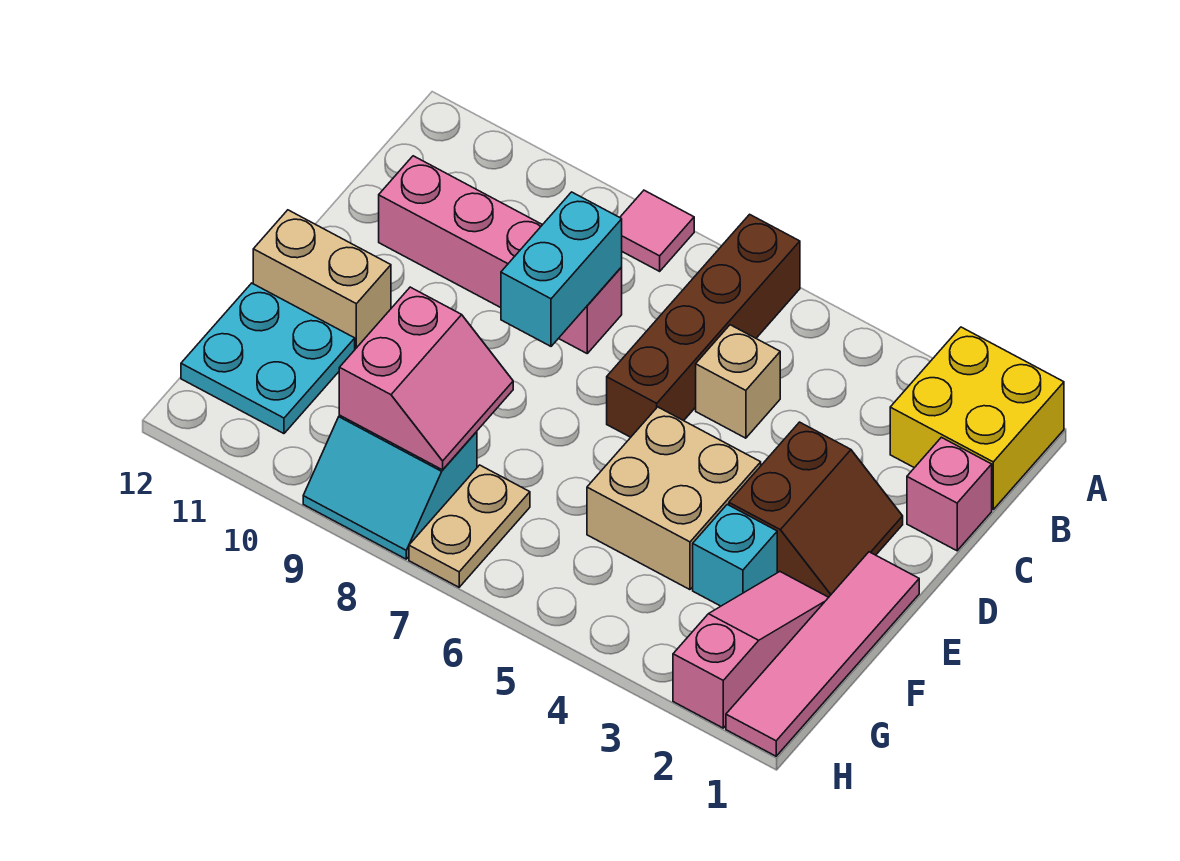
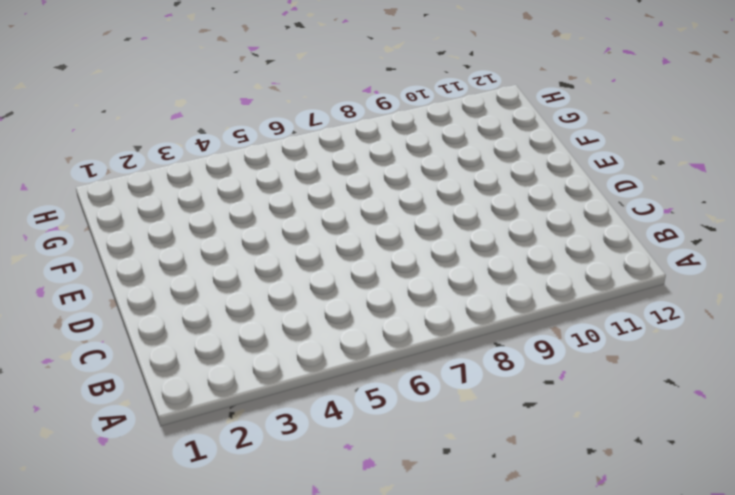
none -> yellow brick A1:B2 level 1
none -> brown brick A6:D6 level 1
none -> pink tile A8 level 1

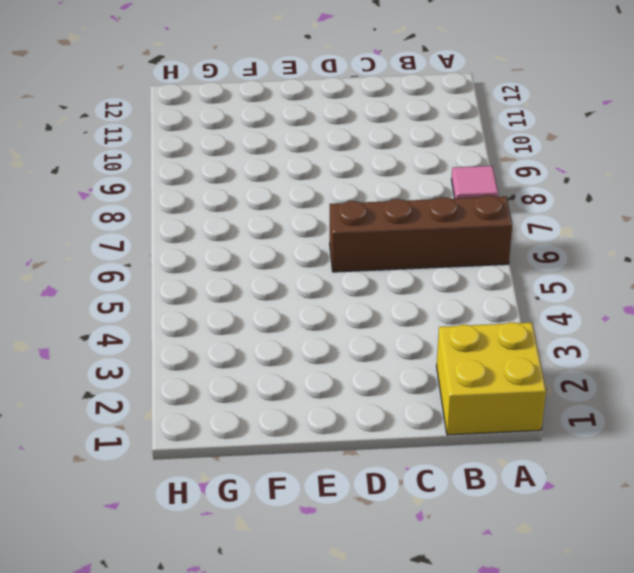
none -> pink brick C1 level 1
none -> tan brick C5 level 1
none -> pink brick C8:C11 level 1

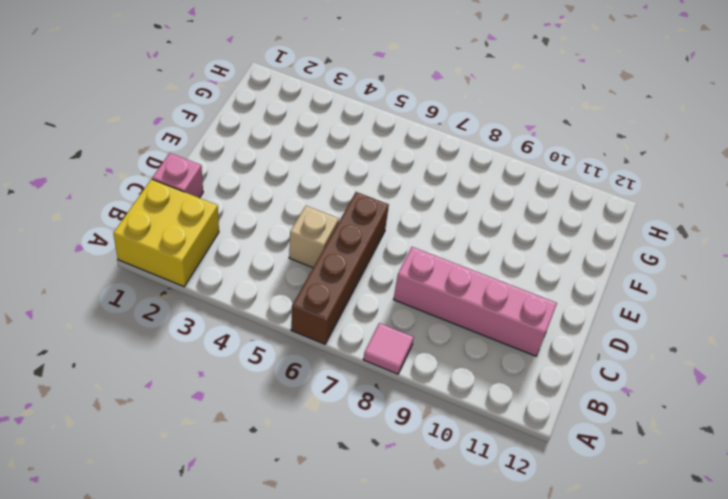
none -> brown slope D2:E3 level 1 top 3
none -> pink tile E1:H1 level 1
none -> tan brick E4:F5 level 1

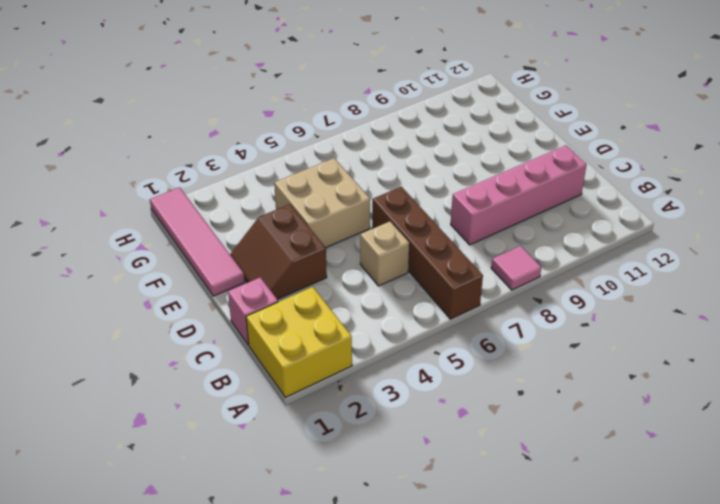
none -> tan brick E11:E12 level 1
none -> pink slope F2:H2 level 1 top H
none -> cyan brick F3 level 1

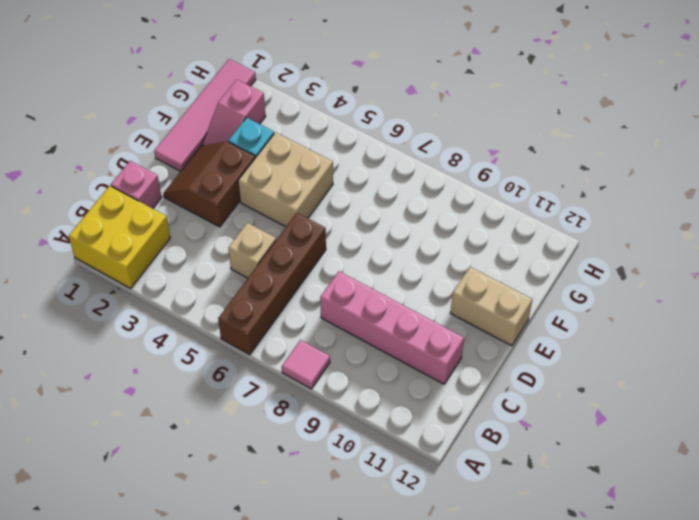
pink slope F2:G2 level 1 top G -> pink slope F2:H2 level 1 top H
none -> cyan plate F11:G12 level 1
none -> tan plate G7:H7 level 1
none -> cyan slope G8:H9 level 1 top G

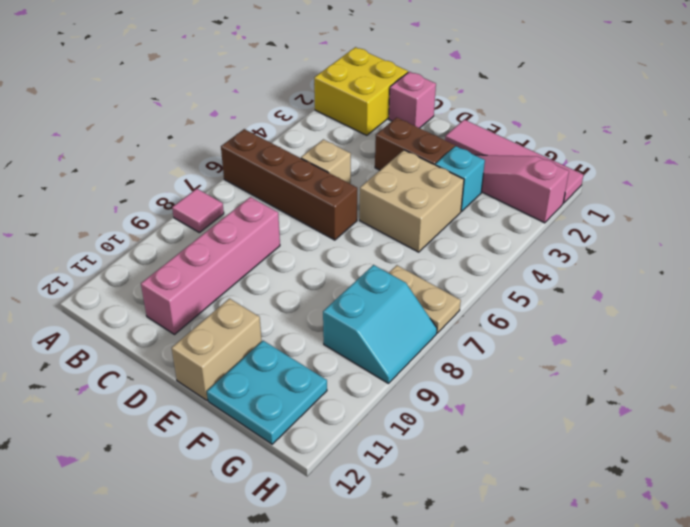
none -> cyan brick C8:D8 level 2
none -> pink slope F8:G9 level 2 top 9

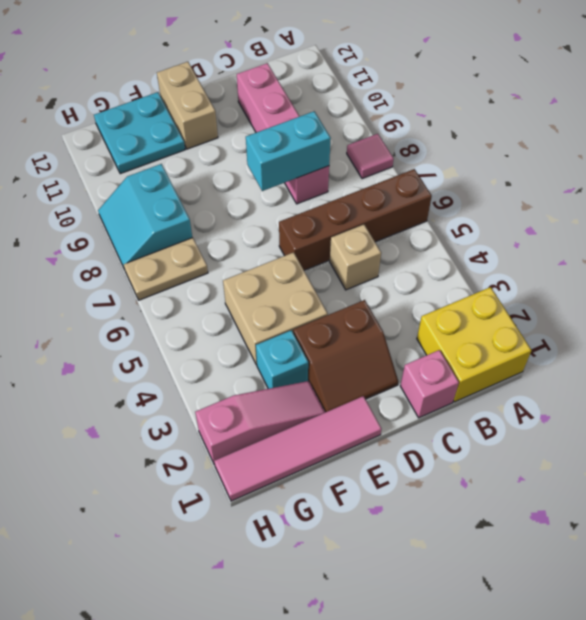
none -> pink slope F8:G9 level 2 top 9

